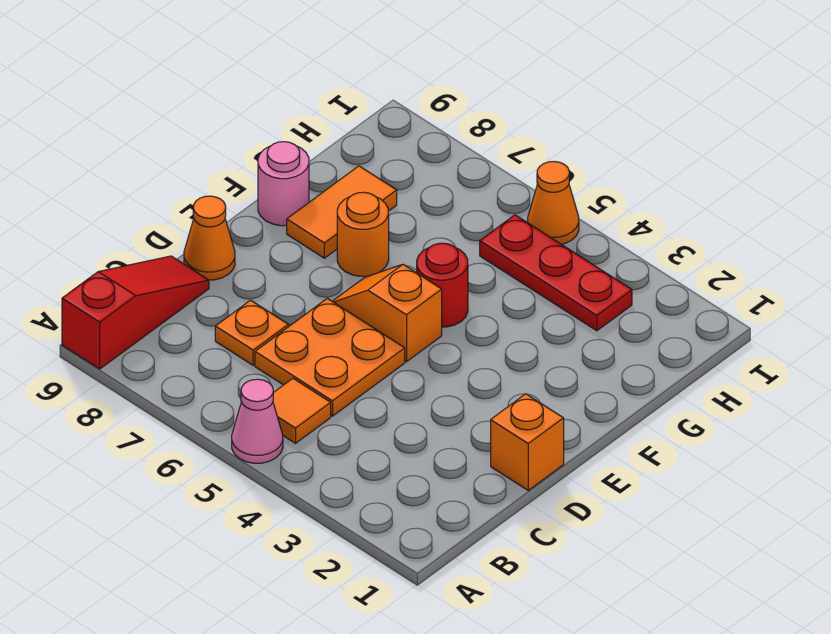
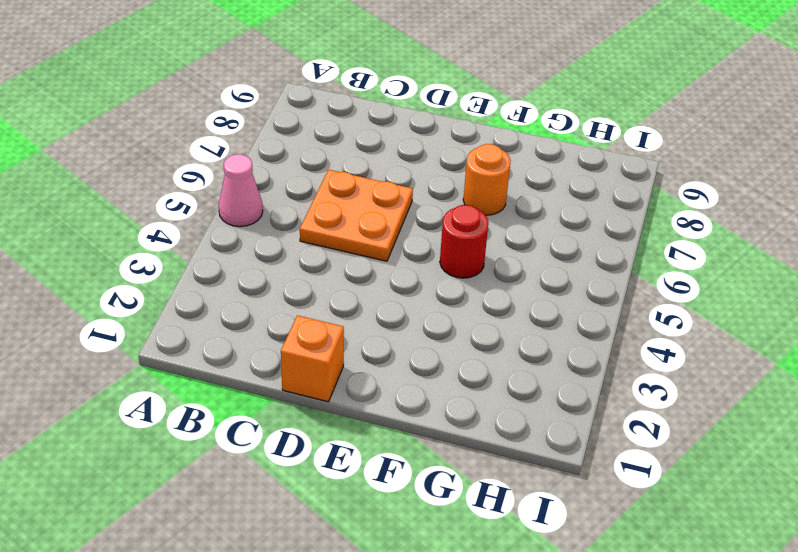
none -> red slope A9:C9 level 1 top A
none -> orange tile B5 level 1
none -> orange plate C7 level 1

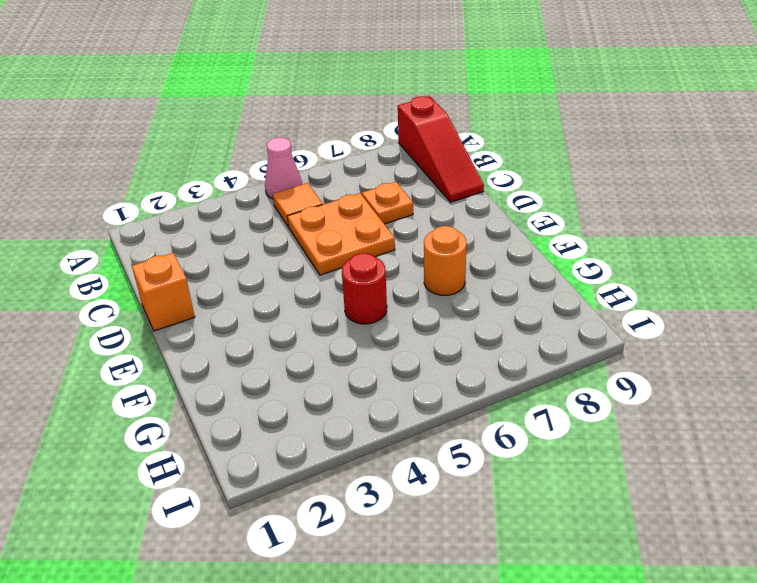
none -> orange cone D9 level 1
none -> orange slope E5:E6 level 1 top 5
none -> orange tile F8:G8 level 1

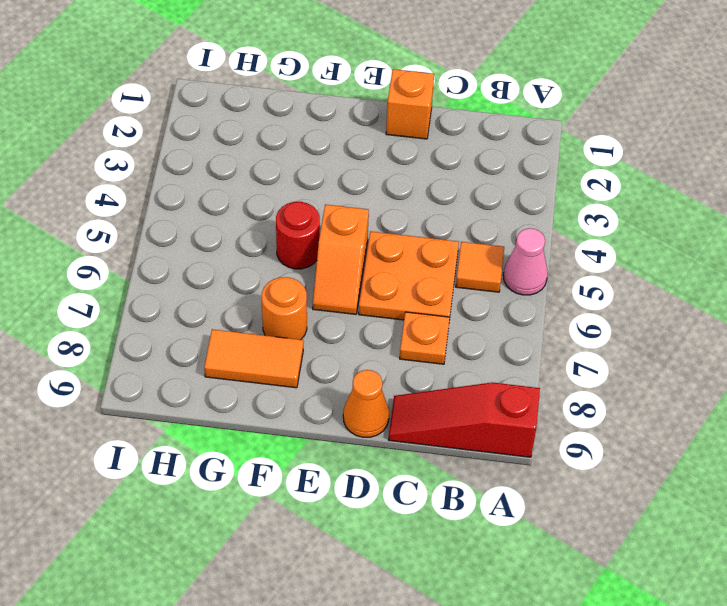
none -> pink round brick F9 level 1
none -> red plate H3:H5 level 1
none -> orange cone I5 level 1

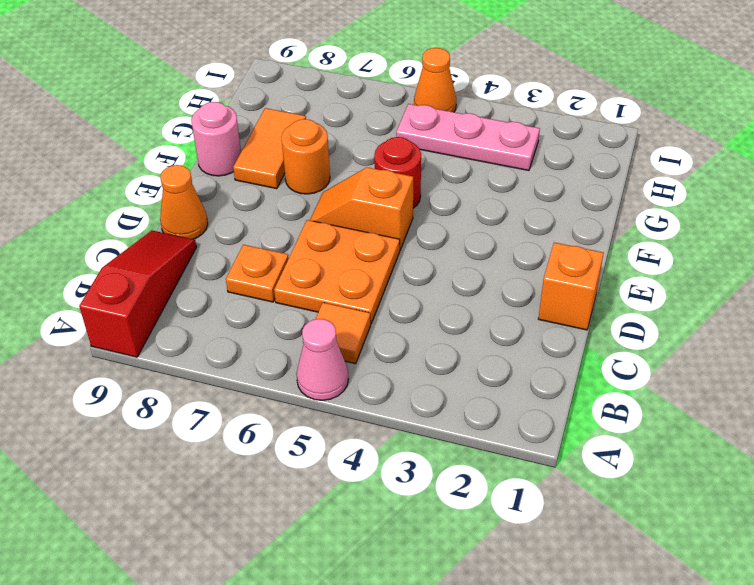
pink plate H3:H5 level 1 -> red plate H3:H5 level 1

